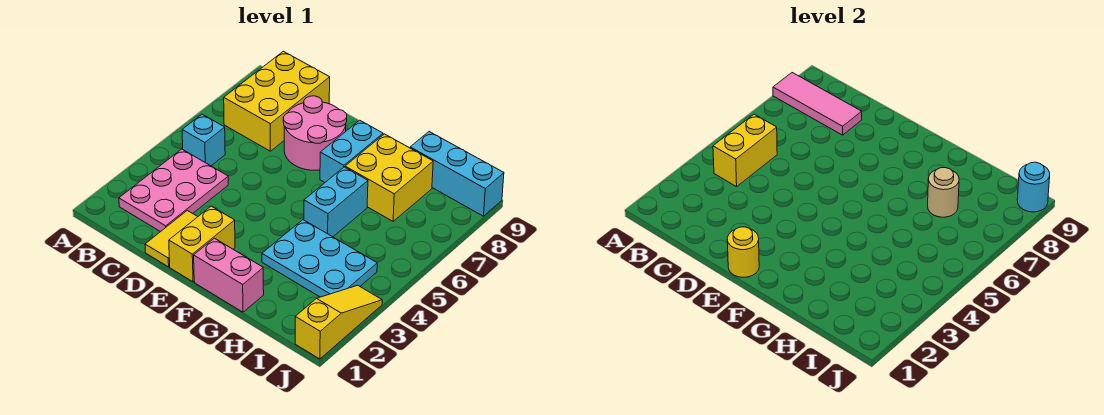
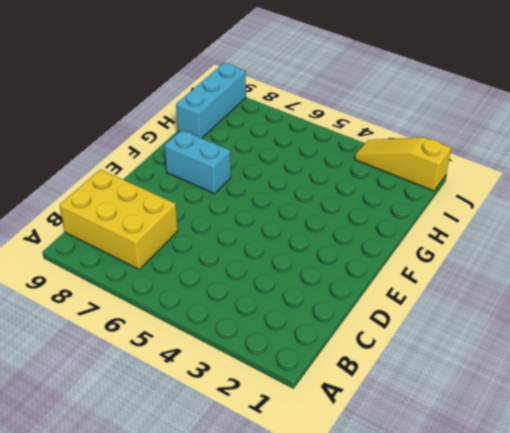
none -> pink plate B2:C4 level 1
none -> cyan brick B5 level 1
none -> yellow tile D1:D2 level 1

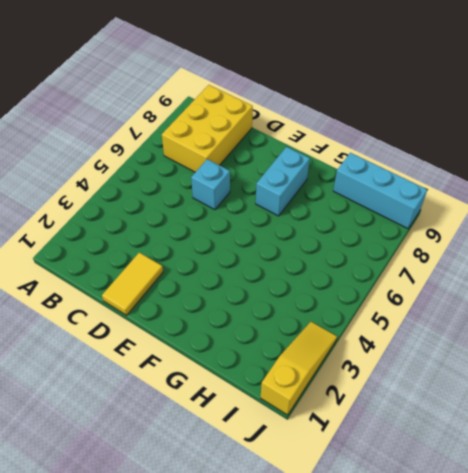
cyan brick D6 level 1 -> cyan brick B5 level 1
none -> pink plate B2:C4 level 1
none -> pink round brick D7:E8 level 1
none -> yellow brick E1:E2 level 1

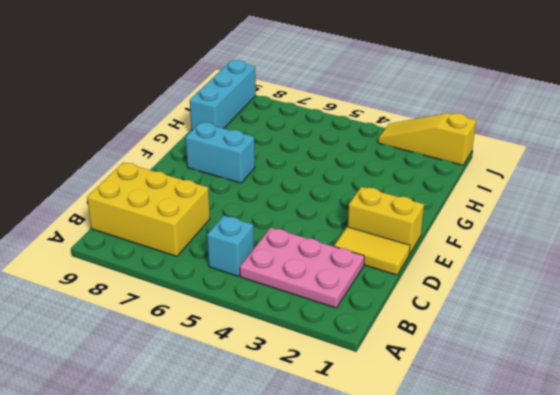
none -> pink round brick D7:E8 level 1
none -> pink brick F1:G1 level 1
none -> cyan plate G3:I4 level 1

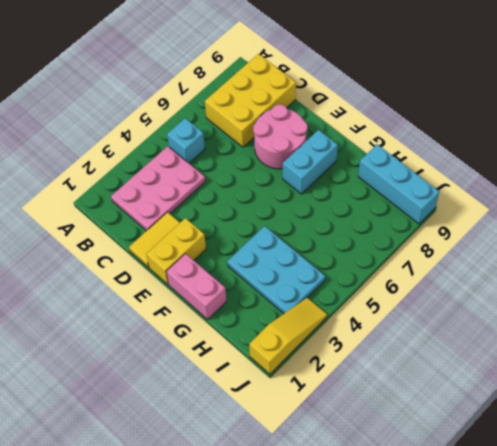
none -> cyan brick G5:G6 level 1
none -> yellow brick G7:H8 level 1
none -> pink tile A8:C8 level 2

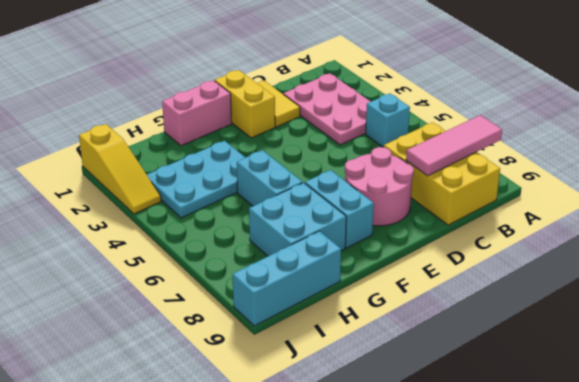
cyan brick G7:H8 level 1 -> yellow brick G7:H8 level 1
none -> yellow brick B4:B5 level 2
none -> yellow round brick E1 level 2
none -> tan round brick H7 level 2

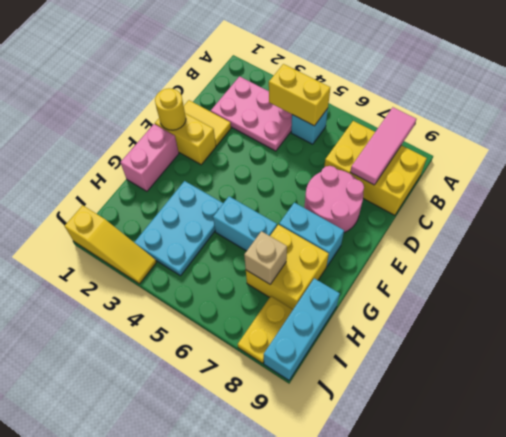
tan brick H7 level 2 -> tan round brick H7 level 2
yellow plate I8:J8 level 1 -> none
none -> cyan round brick J9 level 2

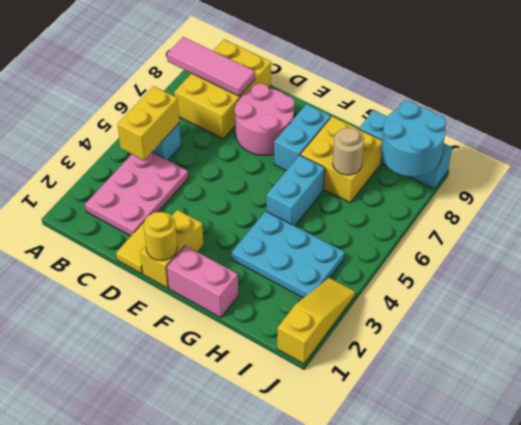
cyan round brick I8:J9 level 2 -> cyan round brick J9 level 2

